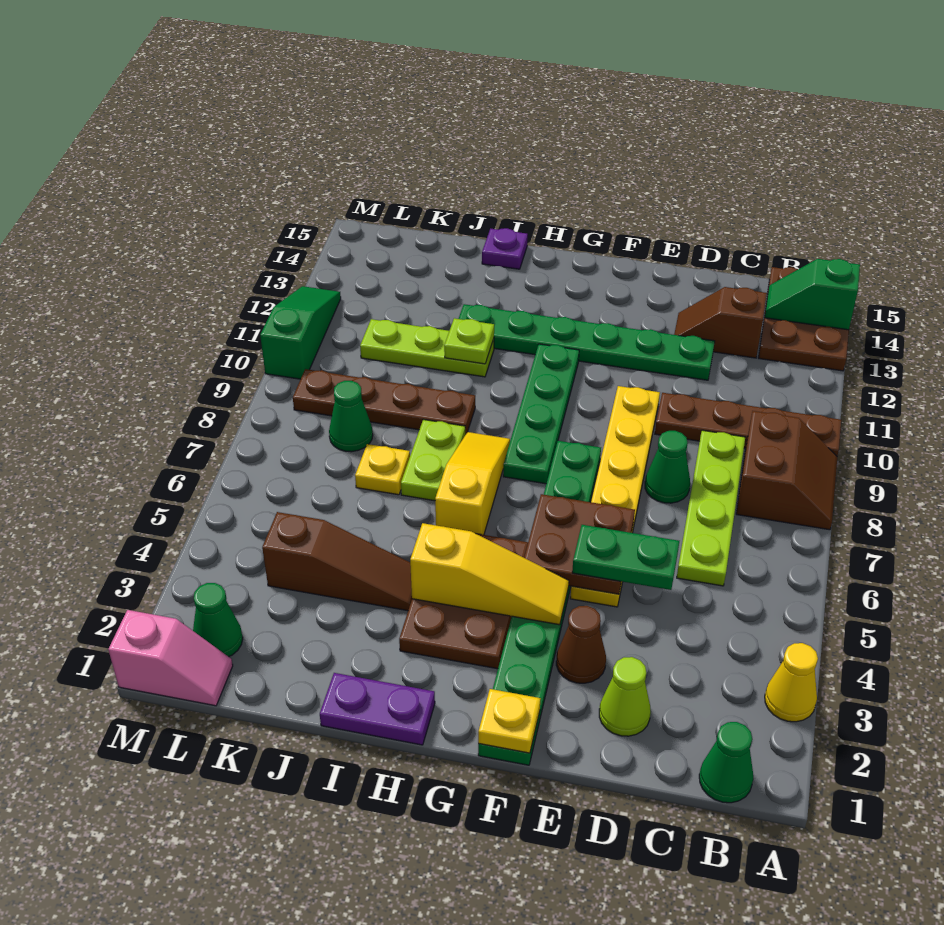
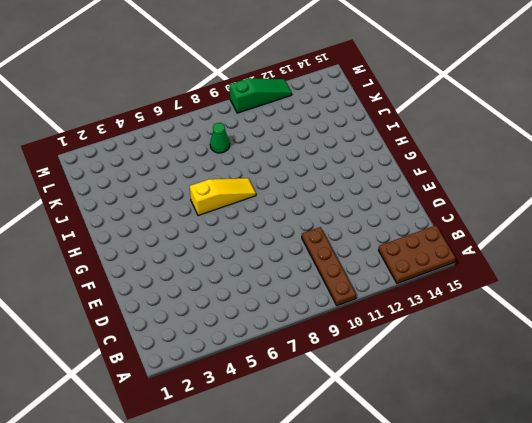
none -> yellow cone A3 level 1
none -> brown slope A8:B9 level 1 top B
none -> green cone B1 level 1
none -> lime plate C6:C9 level 1

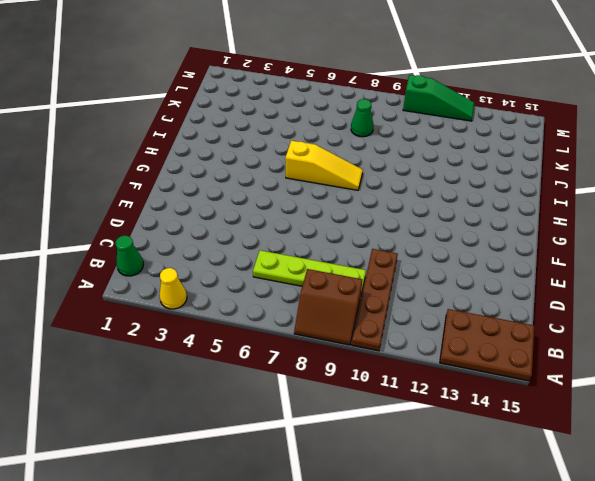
none -> brown slope C13:D13 level 1 top C
none -> lime cone D2 level 1
none -> green cone D8 level 1
none -> green plate D12:I12 level 1

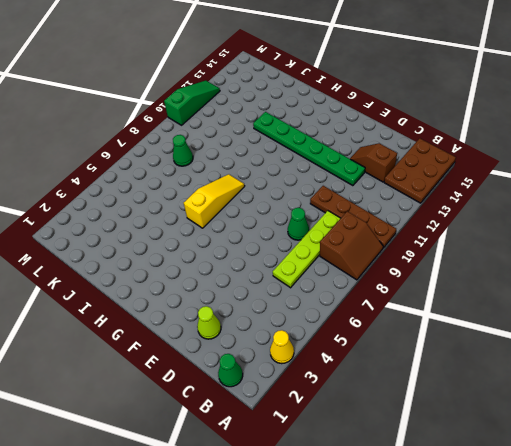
none -> brown cone E3 level 1
none -> yellow plate E5:E10 level 1
none -> green plate F1:F8 level 1
none -> brown plate G3:H5 level 1

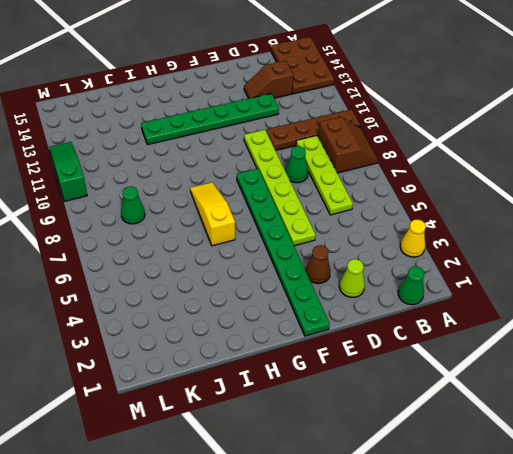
lime plate E5:E10 level 1 -> yellow plate E5:E10 level 1
none -> brown plate G3:H5 level 1
none -> green plate G8:G11 level 1
none -> purple plate H1:I1 level 1
none -> brown slope I4:K4 level 1 top K

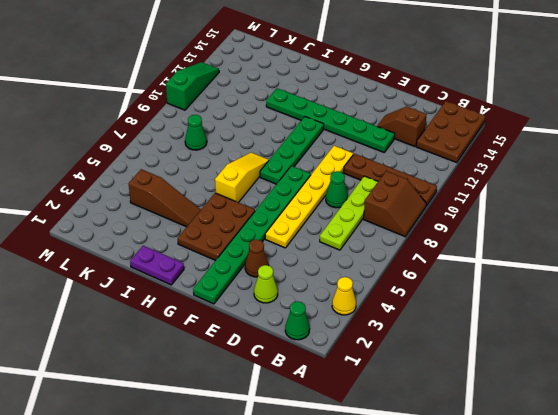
none -> lime plate I7:I8 level 1
none -> brown plate I9:L9 level 1
none -> lime plate I11:K11 level 1
none -> purple plate I15 level 1

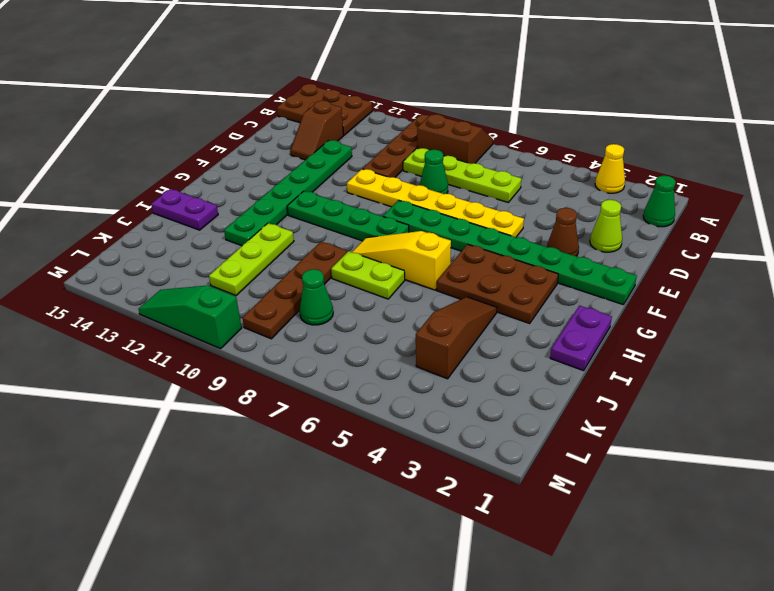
purple plate I14:I15 level 1 -> purple plate I15 level 1
none -> yellow plate J7 level 1
none -> pink slope L1:M1 level 1 top M
none -> green cone L2 level 1
none -> green slope A14:B14 level 2 top A

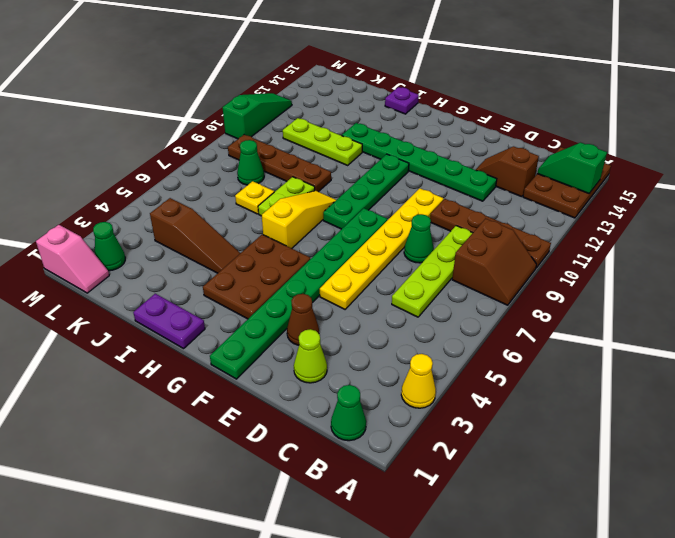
none -> brown plate E5:F6 level 2
none -> yellow plate F1 level 2
none -> yellow slope F4:H4 level 2 top H
none -> lime plate I11 level 2

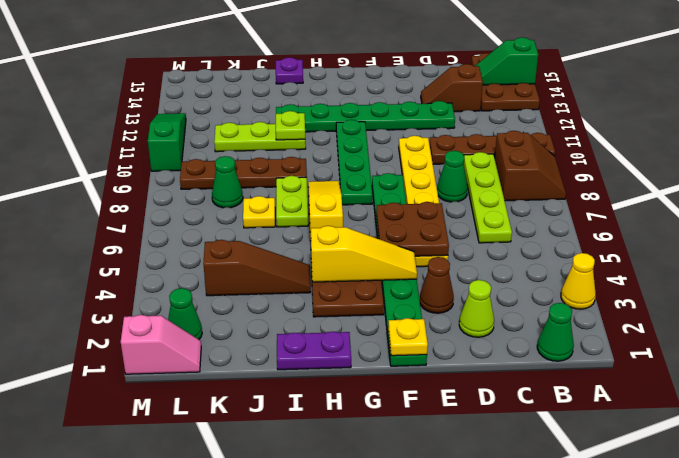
none -> green plate D5:E5 level 3

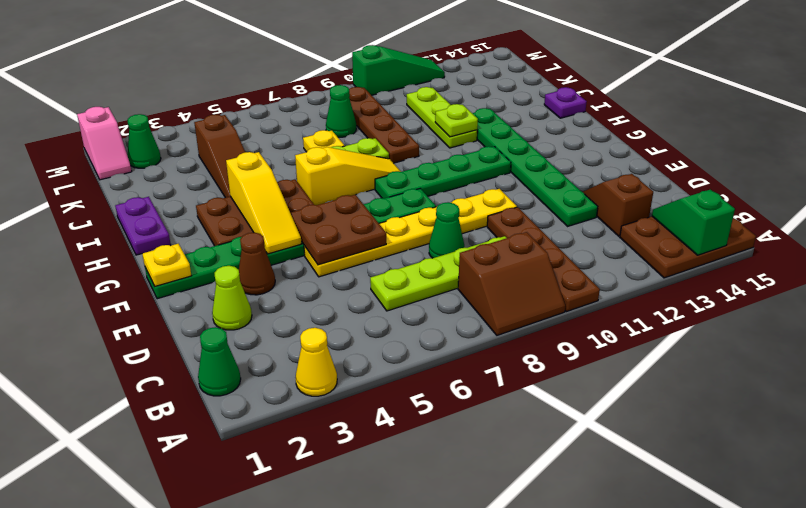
none -> green plate D5:E5 level 3

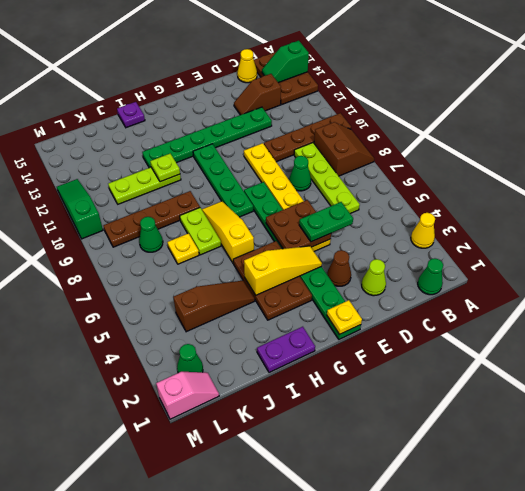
yellow cone C15 level 1 -> none

